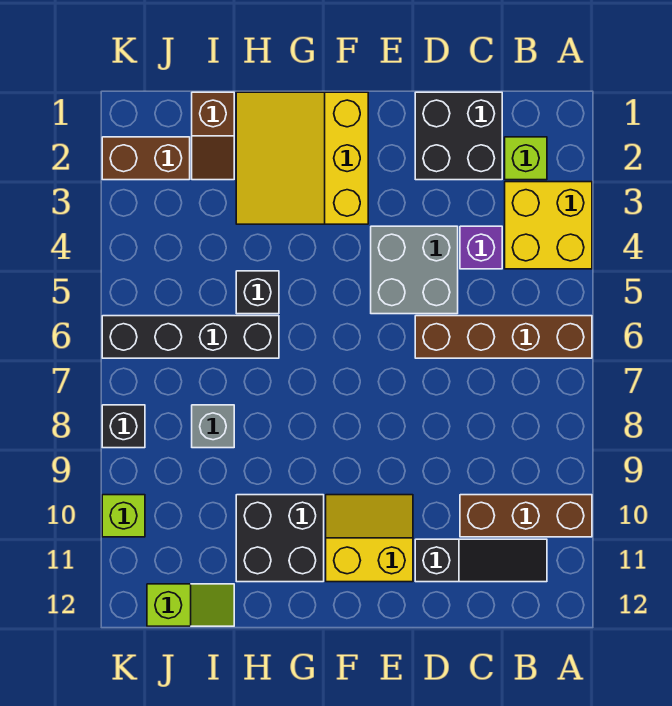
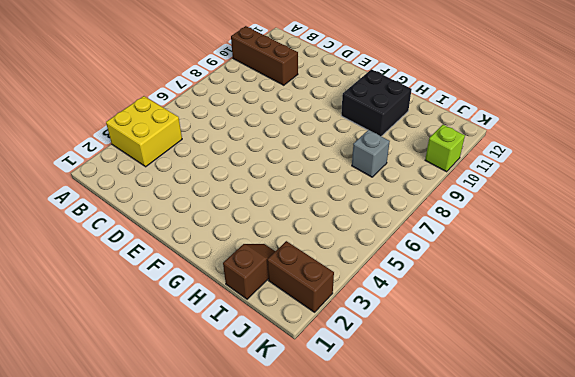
none -> brown brick A6:D6 level 1
none -> lime brick B2 level 1
none -> black slope B11:D11 level 1 top D

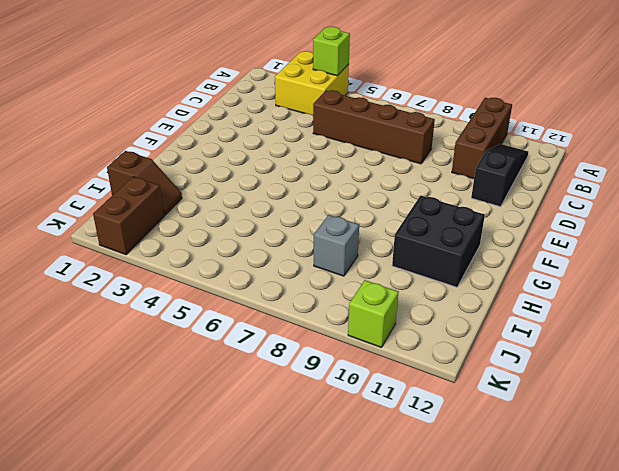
lime brick A4 level 2 -> lime brick B2 level 1
brown brick C5:C8 level 1 -> brown brick A6:D6 level 1
none -> black brick C1:D2 level 1
none -> purple brick C4 level 1
none -> grey brick D4:E5 level 1

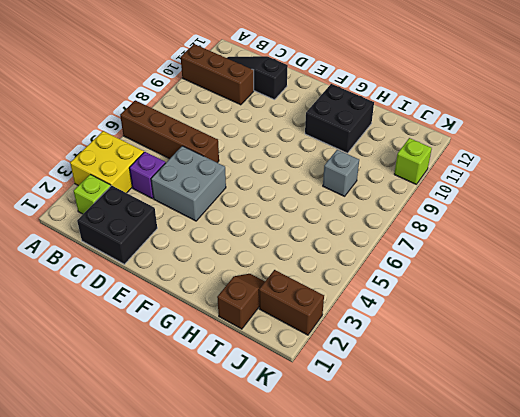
none -> yellow slope E10:F11 level 1 top 11
none -> yellow slope F1:H3 level 1 top F
none -> black brick H5 level 1

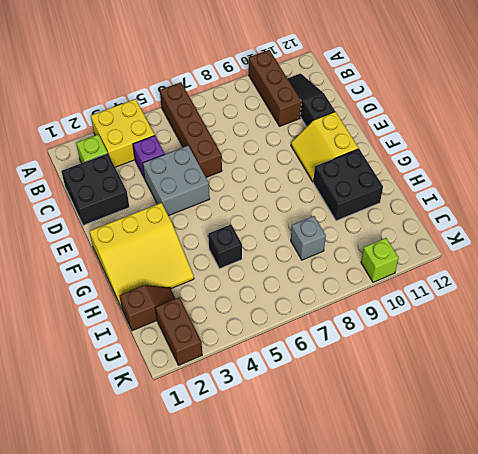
none -> black brick H6:K6 level 1
none -> lime slope I12:J12 level 1 top J
none -> black brick K8 level 1

